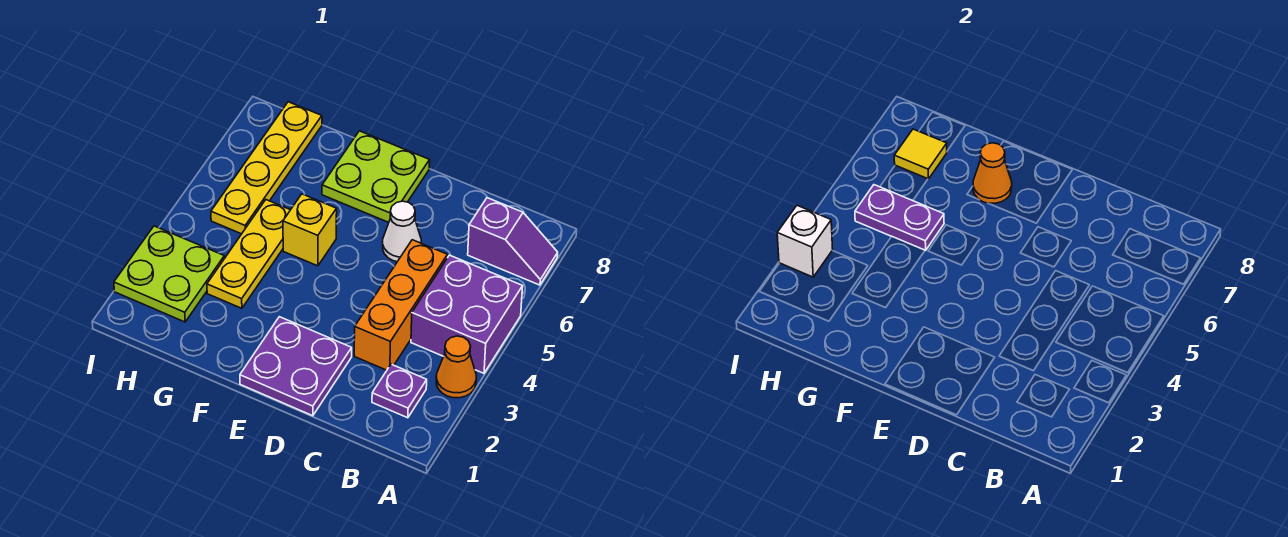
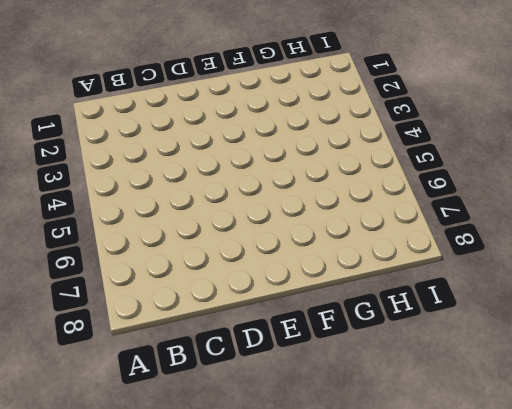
none -> orange cone A3 level 1
none -> purple brick A4:B5 level 1
none -> purple slope A7:B7 level 1 top B

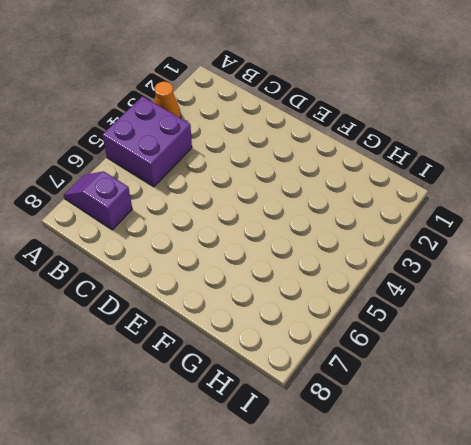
none -> purple plate B2 level 1
none -> orange brick C3:C5 level 1
none -> purple plate D1:E2 level 1

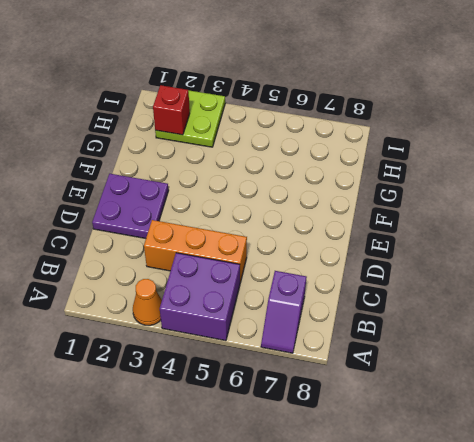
red brick H2 level 2 -> none
none -> purple plate B2 level 1
none -> white cone D6 level 1
none -> lime plate E7:F8 level 1

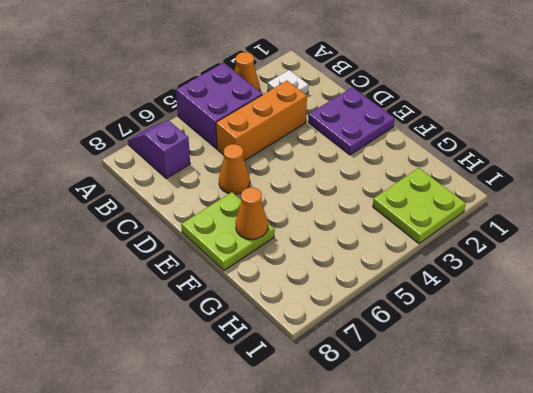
white plate B2 level 1 -> purple plate B2 level 1
orange cone D6 level 1 -> white cone D6 level 1
none -> yellow brick F5 level 1
none -> yellow plate G3:G5 level 1
none -> yellow plate H5:H8 level 1

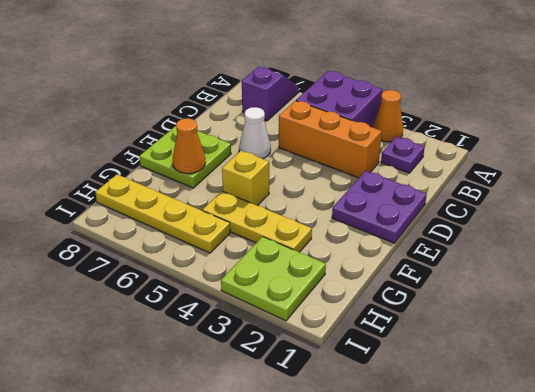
none -> purple plate G5:H5 level 2
none -> yellow tile H7 level 2
none -> white brick I3 level 2

